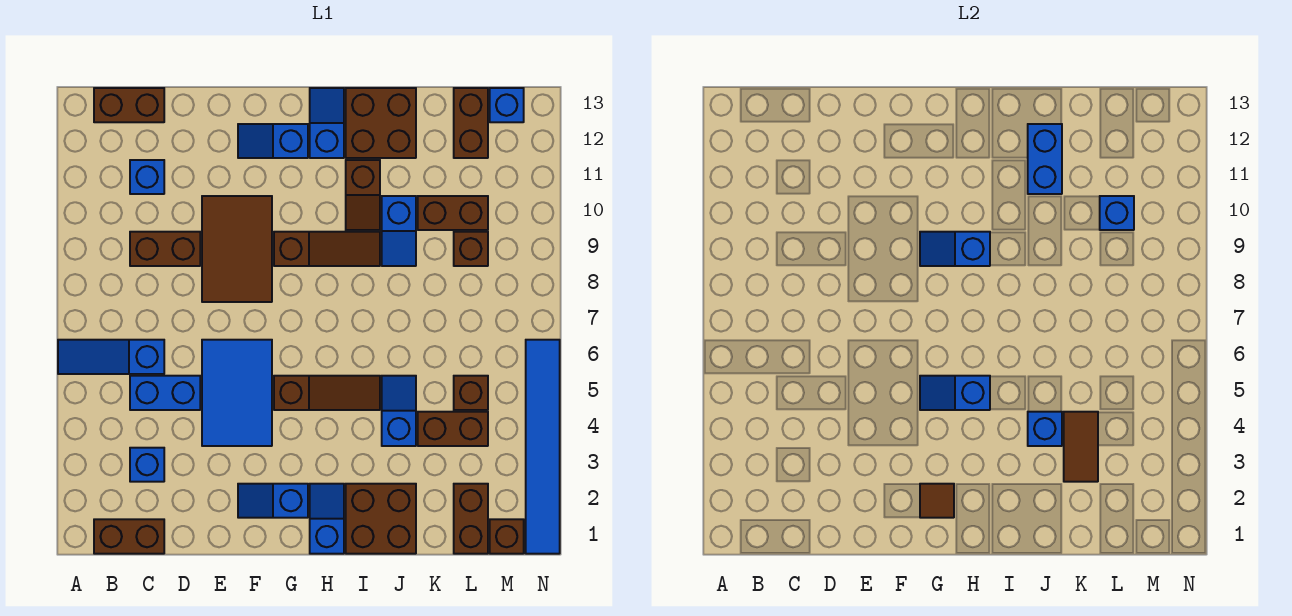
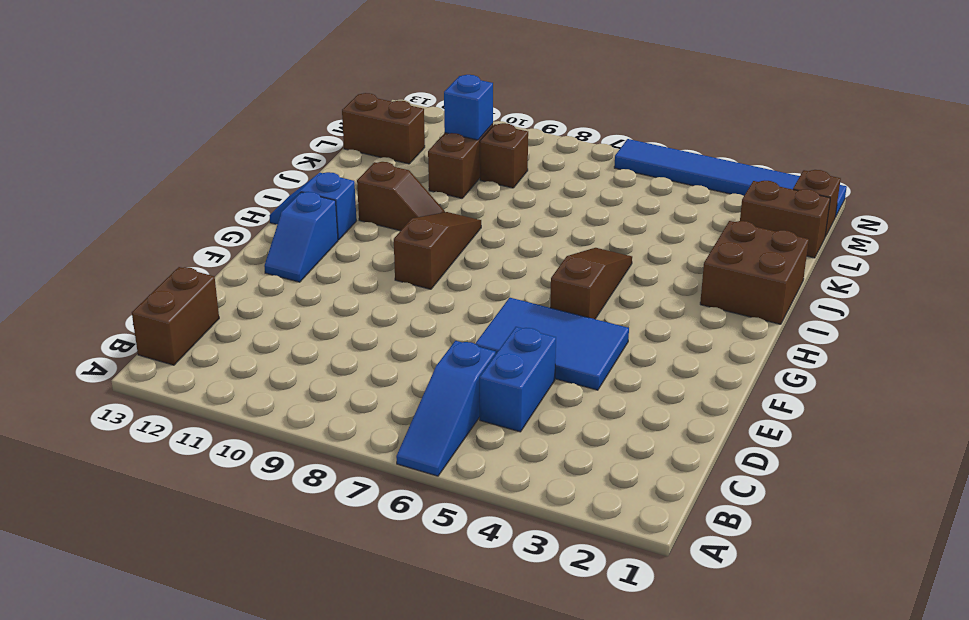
none -> brown brick B1:C1 level 1
none -> blue brick C3 level 1
none -> brown brick C9:D9 level 1
none -> blue brick C11 level 1

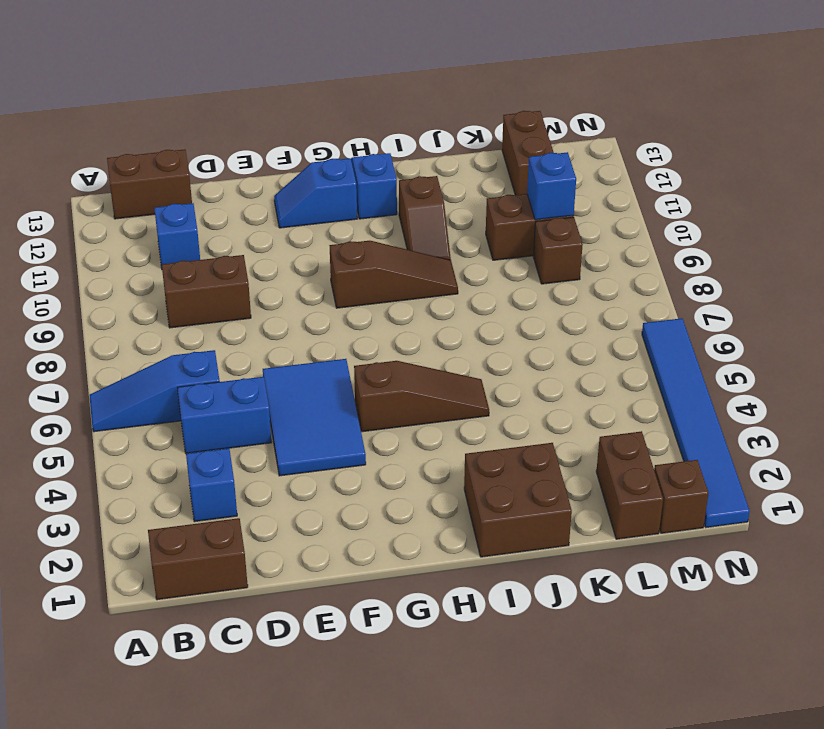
none -> brown tile E8:F10 level 1
none -> blue slope F2:G2 level 1 top G
none -> blue slope H1:H2 level 1 top 1
none -> brown brick I12:J13 level 1

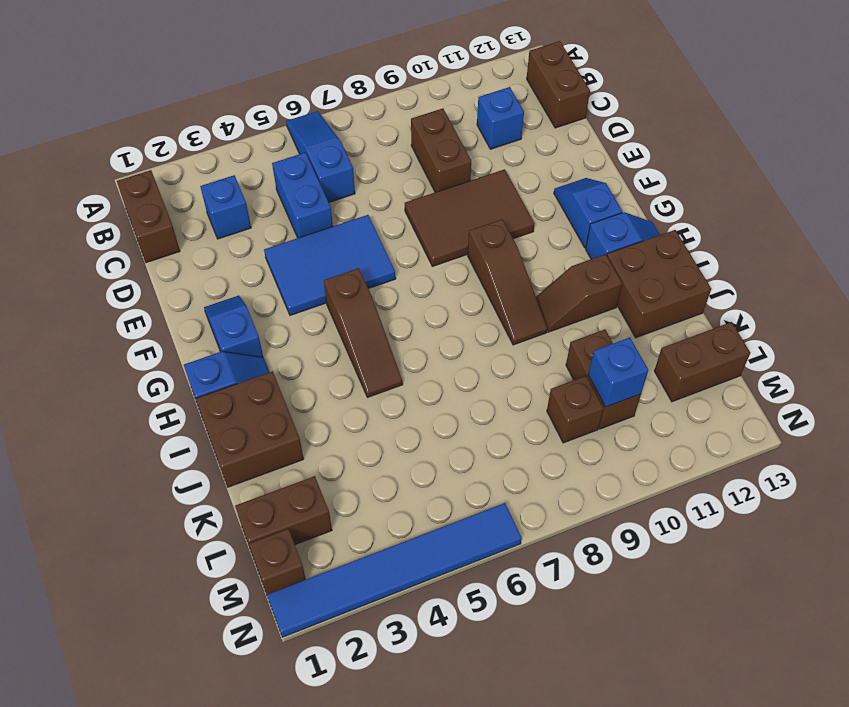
none -> blue slope J4:J5 level 1 top 4
none -> blue slope J9:J10 level 1 top 10
none -> brown brick K4:L4 level 1
none -> brown brick L5 level 1

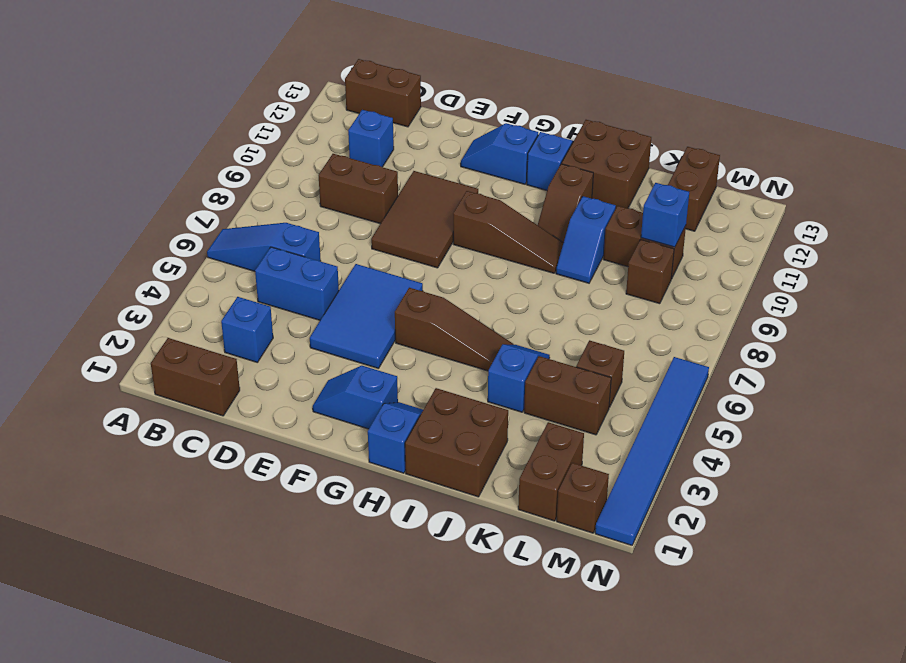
none -> blue brick M13 level 1
none -> brown tile G2 level 2
none -> blue slope G5:H5 level 2 top H
none -> blue slope G9:H9 level 2 top H

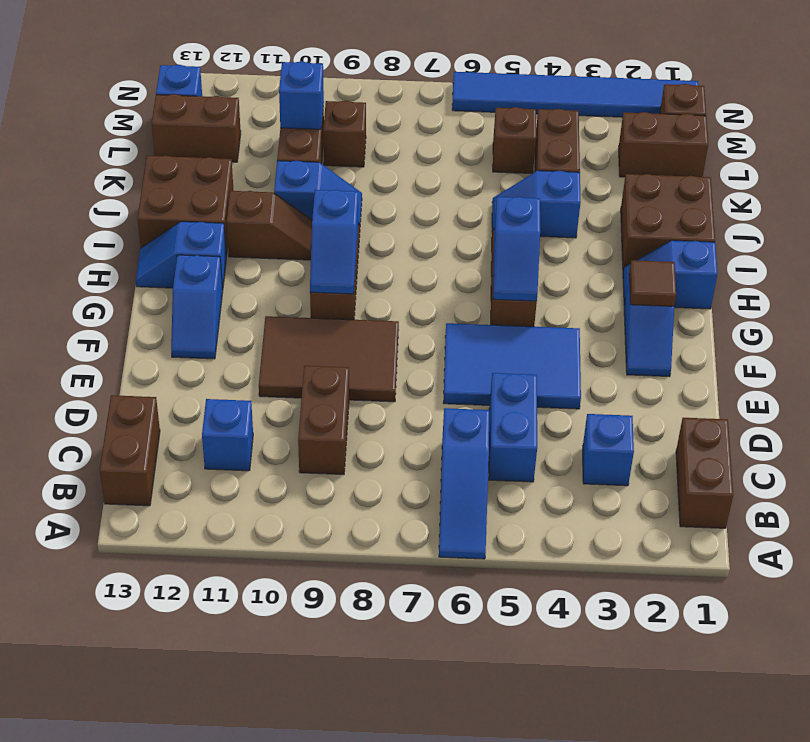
none -> blue brick J4 level 2
none -> blue brick J11:J12 level 2
none -> brown tile K3:K4 level 2

